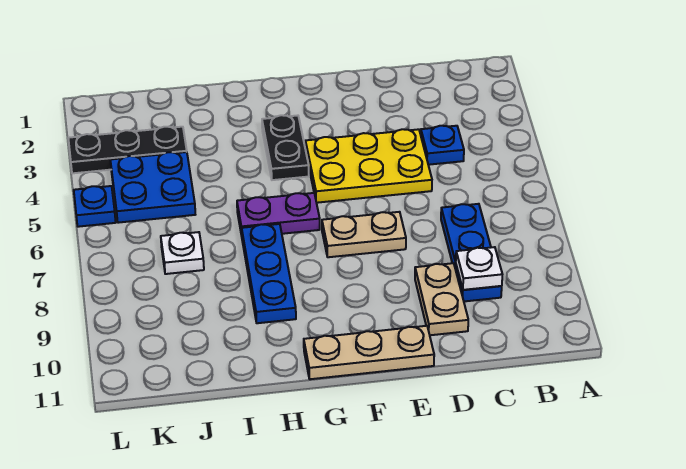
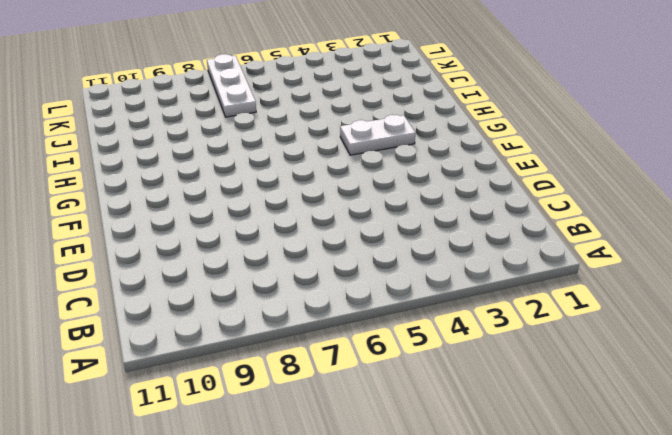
white plate G3:G4 level 1 -> black plate G3:G4 level 1
white plate J7:L7 level 1 -> white plate J7 level 1
none -> blue plate C4 level 1
none -> blue plate C7:C9 level 1
none -> yellow plate D4:F5 level 1

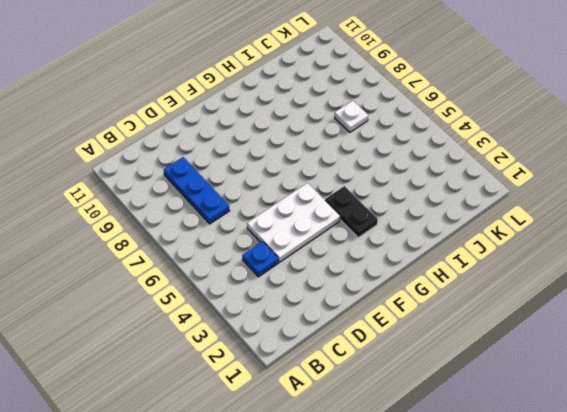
white plate D4:F5 level 1 -> yellow plate D4:F5 level 1
none -> tan plate D9:D10 level 1
none -> tan plate E7:F7 level 1
none -> tan plate E11:G11 level 1

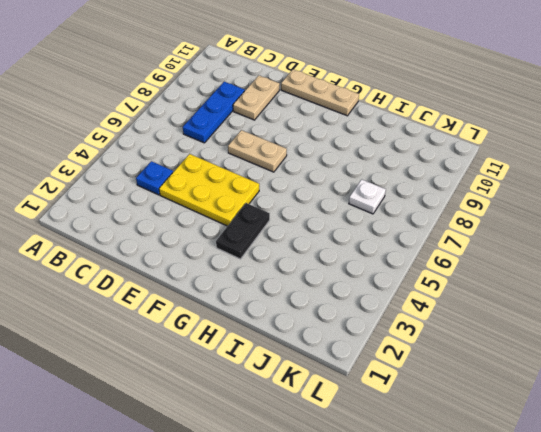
none -> purple plate G6:H6 level 1
none -> blue plate H7:H9 level 1
none -> black plate J3:L3 level 1

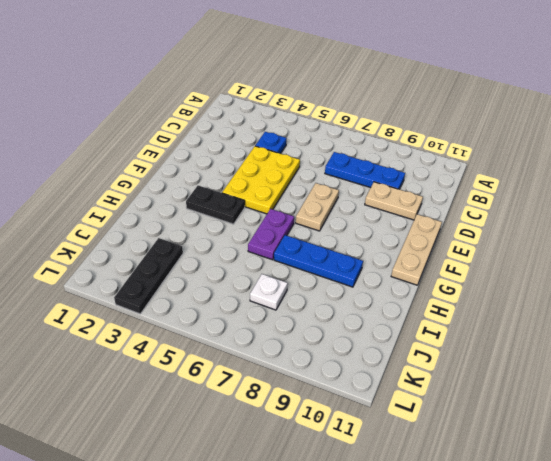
none -> blue plate J4:K5 level 1
none -> blue plate L5 level 1
none -> white plate C9 level 2

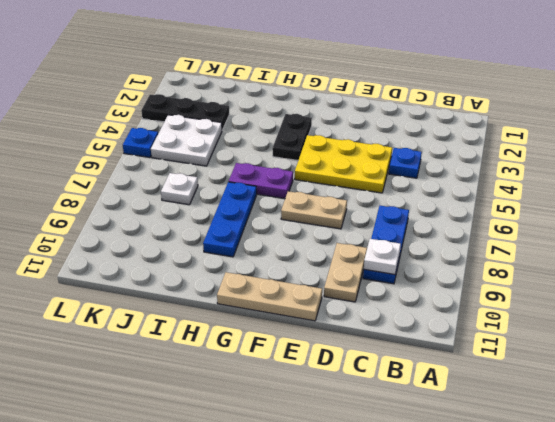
white plate J4:K5 level 1 -> blue plate J4:K5 level 1

